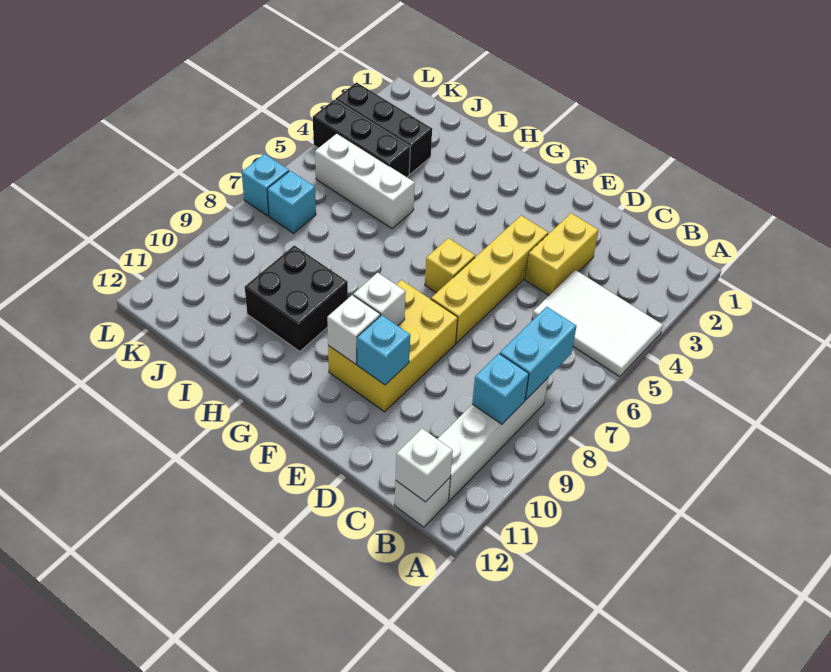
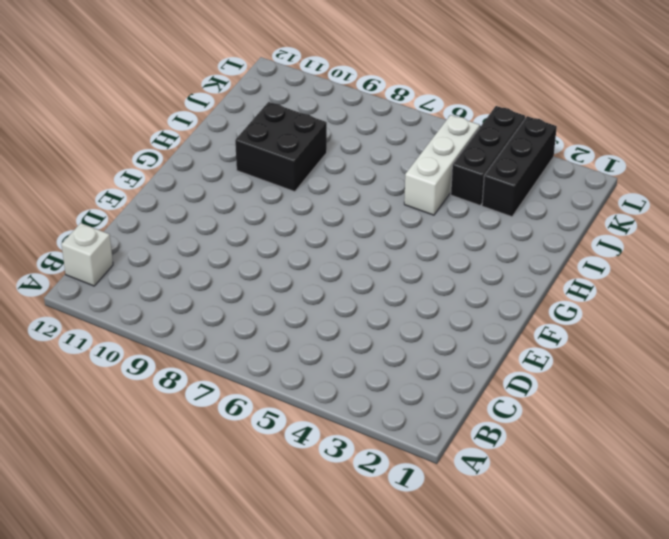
none -> white tile A4:C5 level 1
none -> white brick B8:B11 level 1
none -> yellow brick D3:D4 level 1

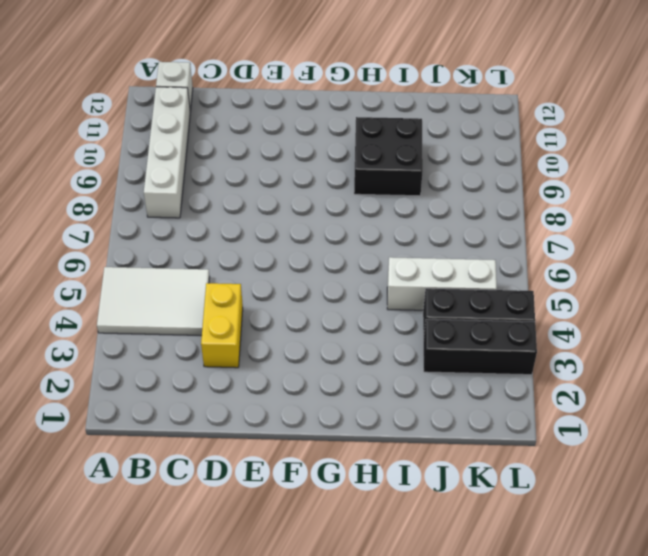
none -> yellow brick E4:E7 level 1
none -> yellow brick E8:F10 level 1
none -> yellow brick F6 level 1

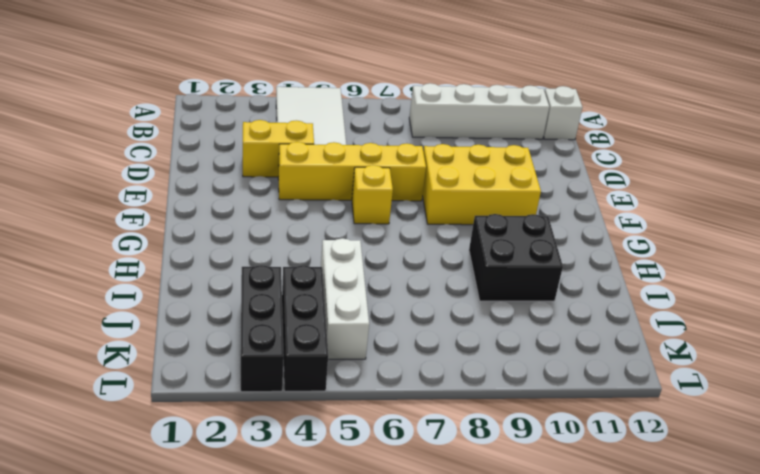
none -> cyan brick K7 level 1
none -> cyan brick L7 level 1
none -> cyan brick B7:B8 level 2

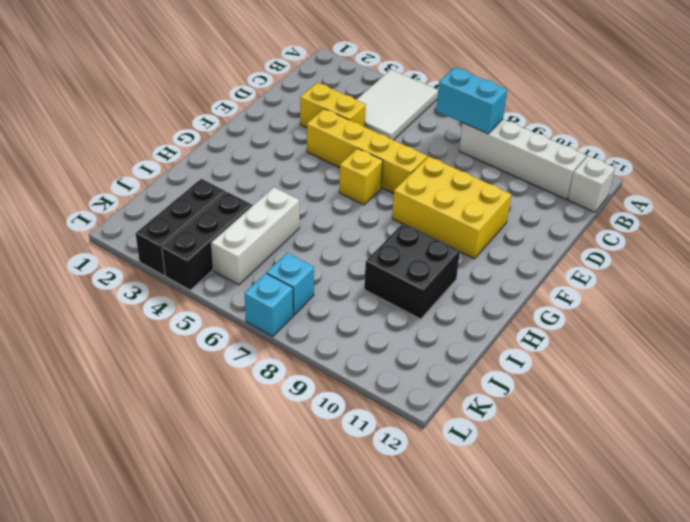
none -> cyan brick B9 level 2
none -> white brick B12 level 2
none -> cyan brick E10 level 2

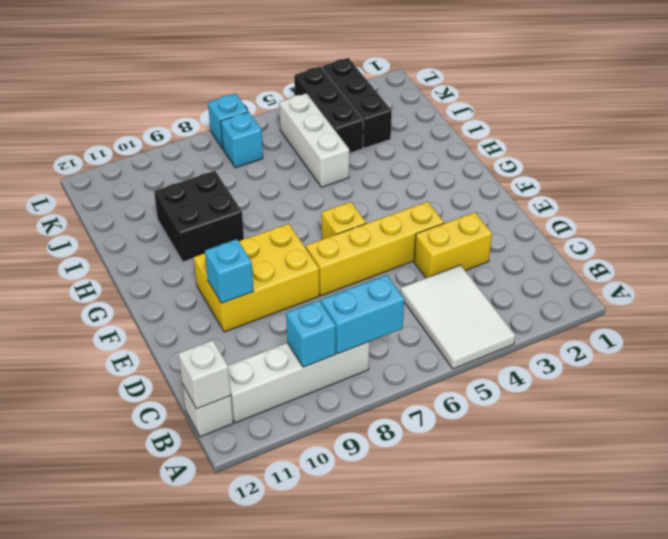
none -> white brick F9 level 2
none -> white brick F10 level 2

